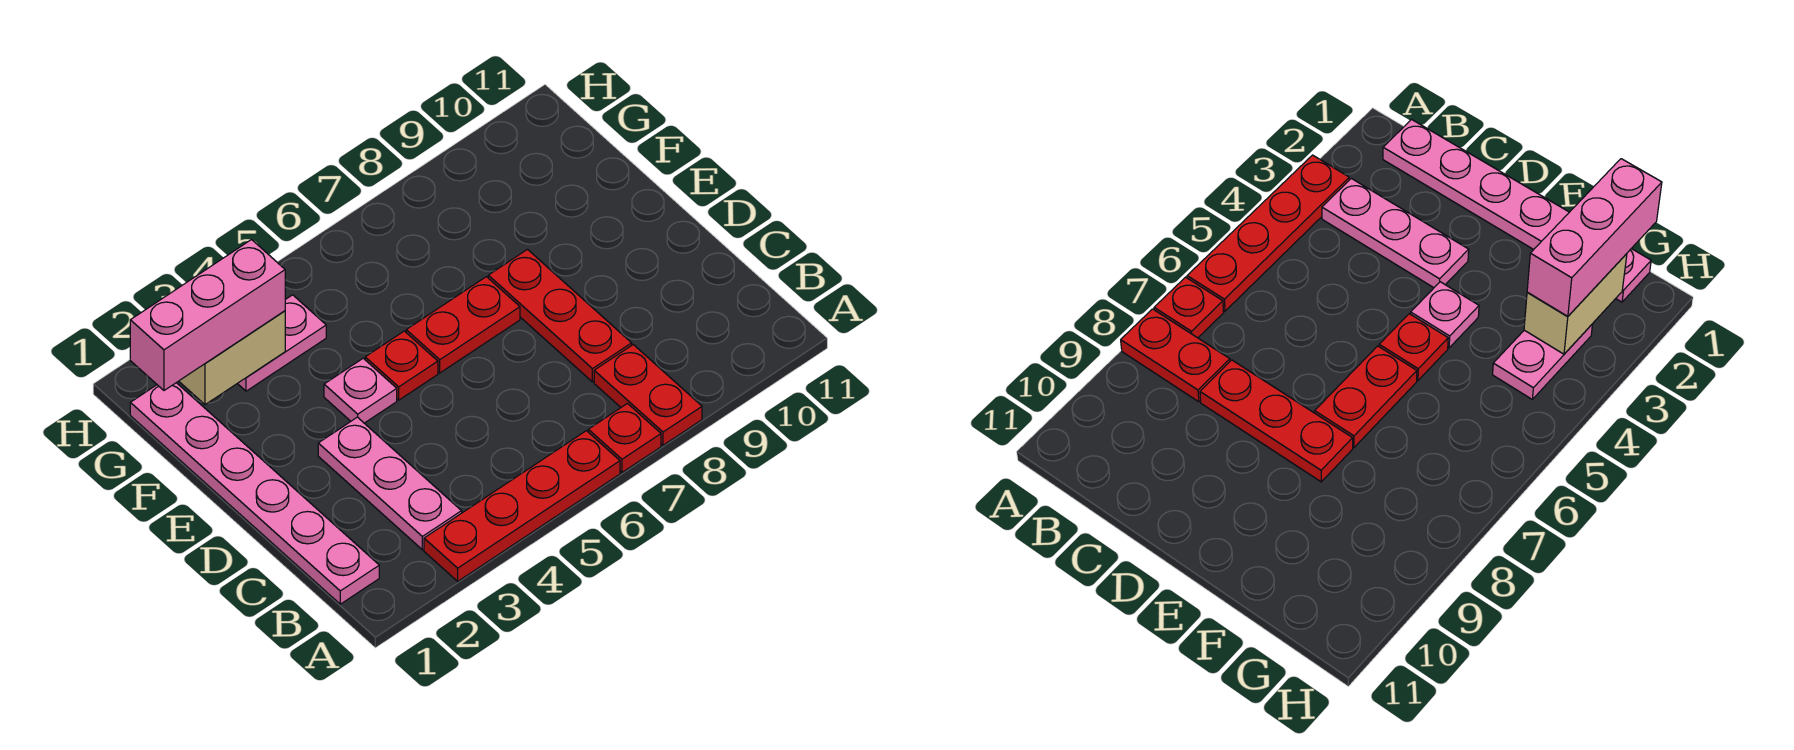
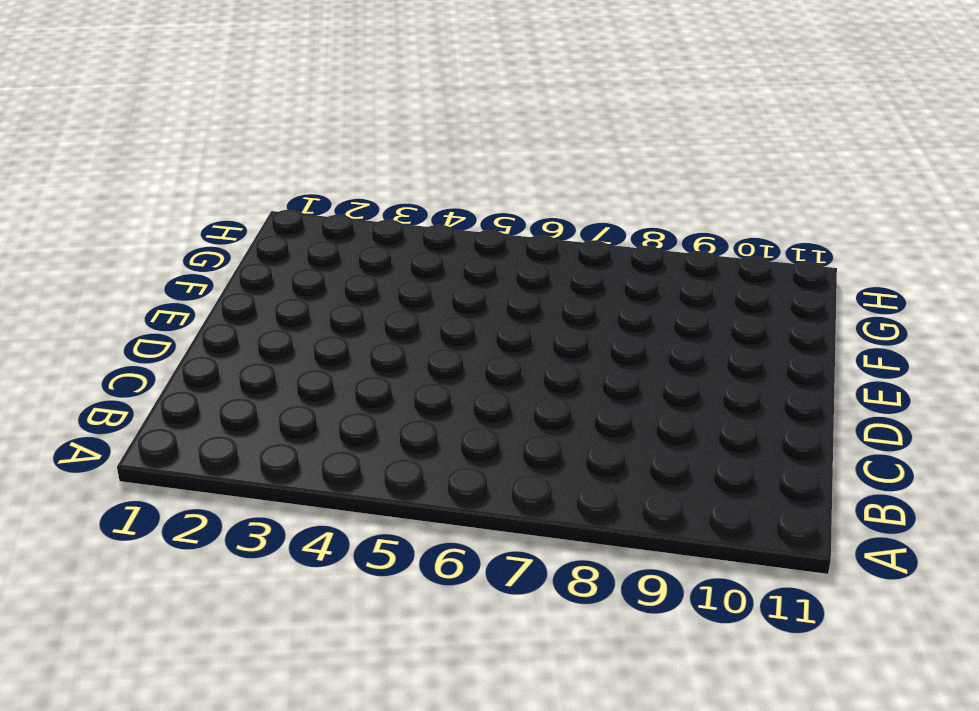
none -> red plate A3:A6 level 1
none -> red plate A7 level 1
none -> red plate A8:B8 level 1

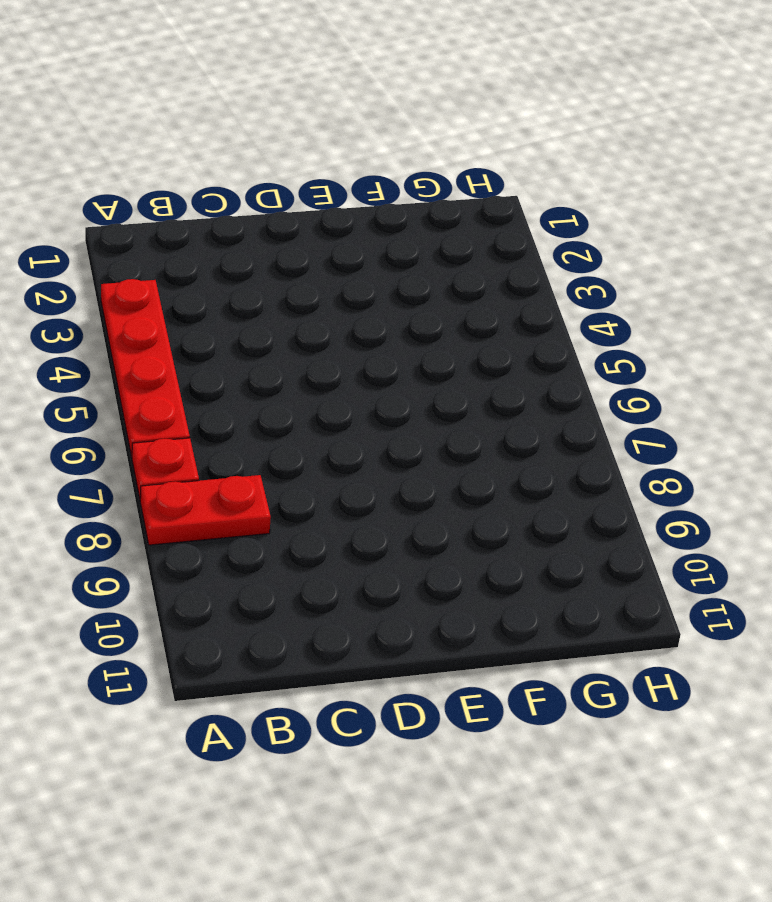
none -> pink plate B1:G1 level 1
none -> pink plate B3:D3 level 1
none -> red plate C8:E8 level 1

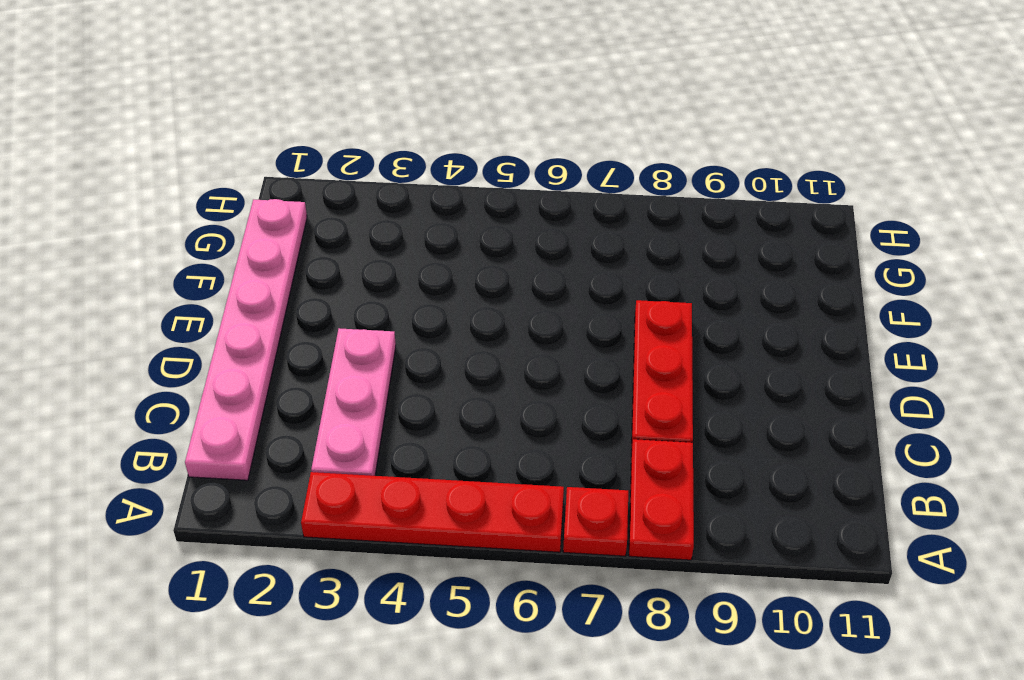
none -> pink plate E4 level 1
none -> red plate E5 level 1
none -> red plate E6:E7 level 1

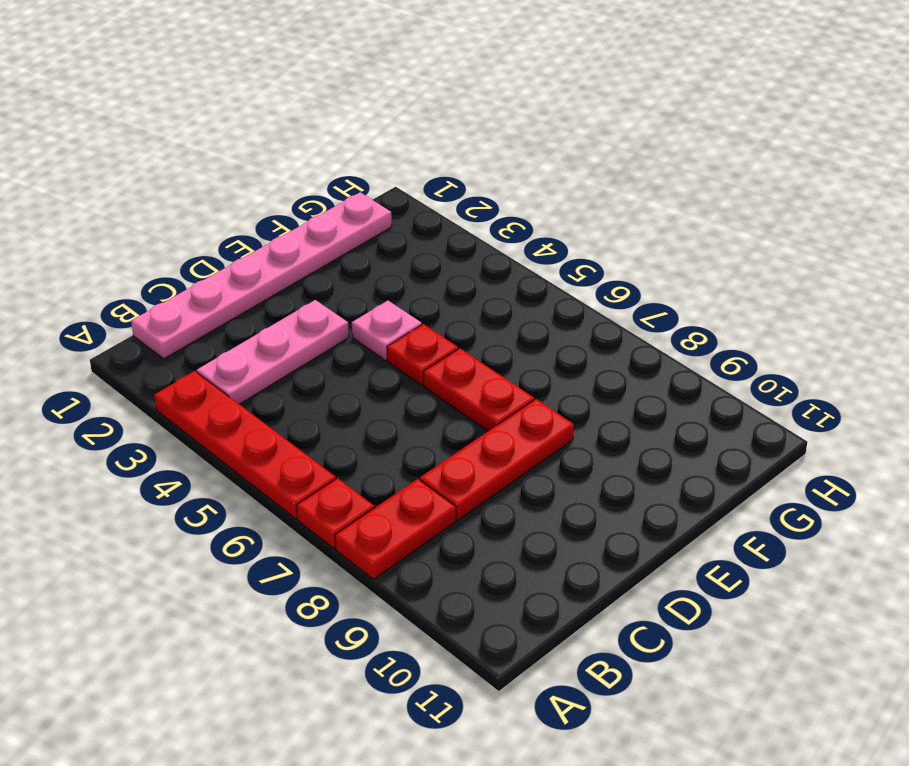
none -> pink plate G3:G4 level 1
none -> tan brick G2:G3 level 2
none -> pink brick G1:G3 level 3

